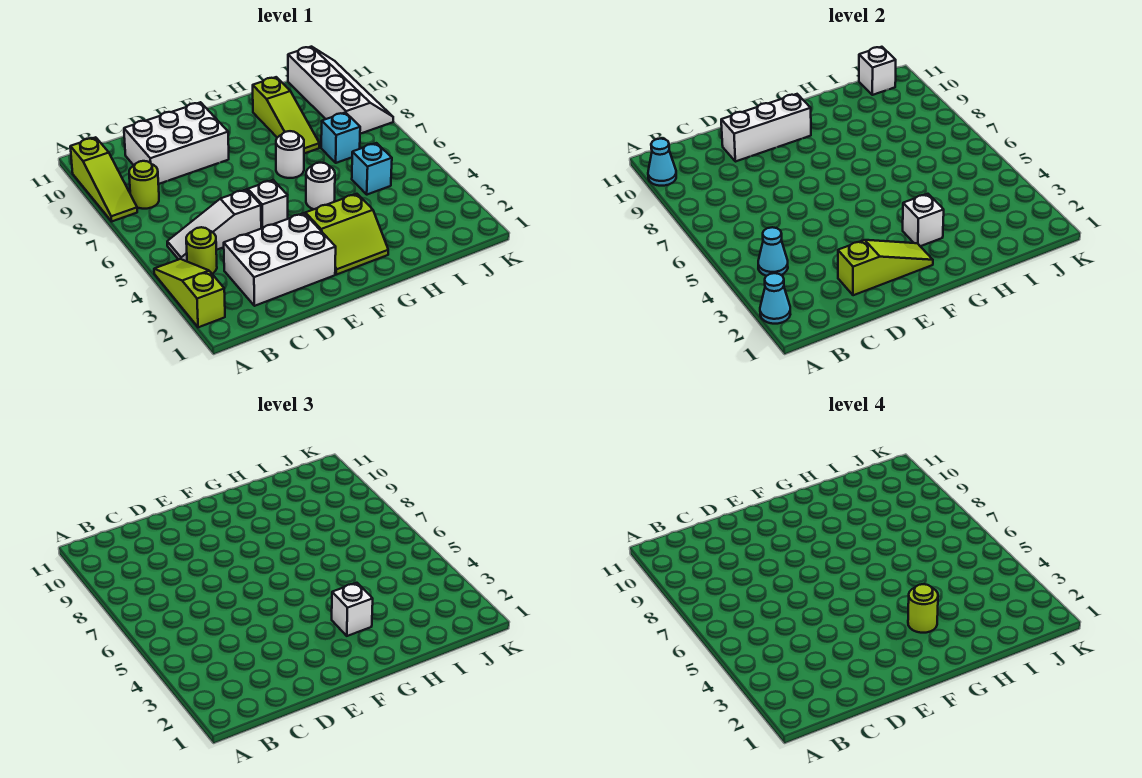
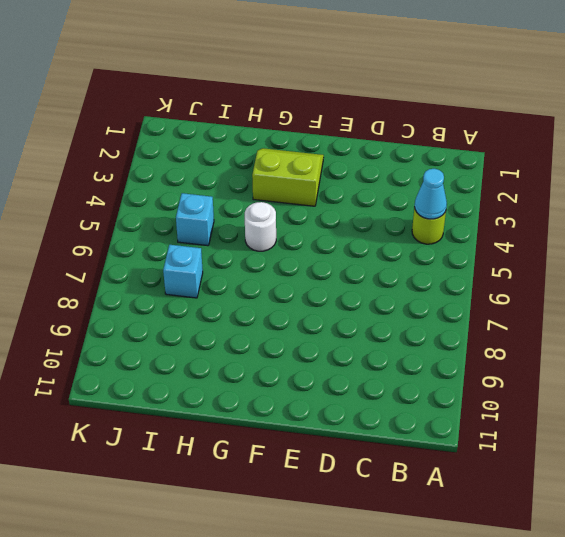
none -> lime slope A2:A4 level 1 top 2
none -> lime slope A8:A10 level 1 top 10
none -> white slope B5:D5 level 1 top D

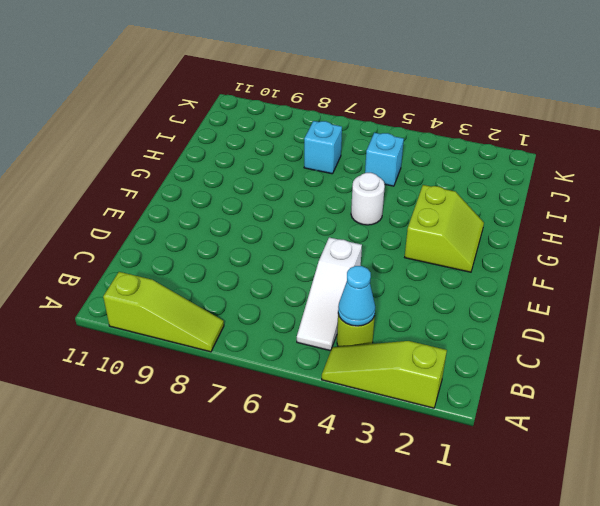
none -> lime round brick B8 level 1
none -> white brick C2:E3 level 1
none -> white brick C9:E10 level 1

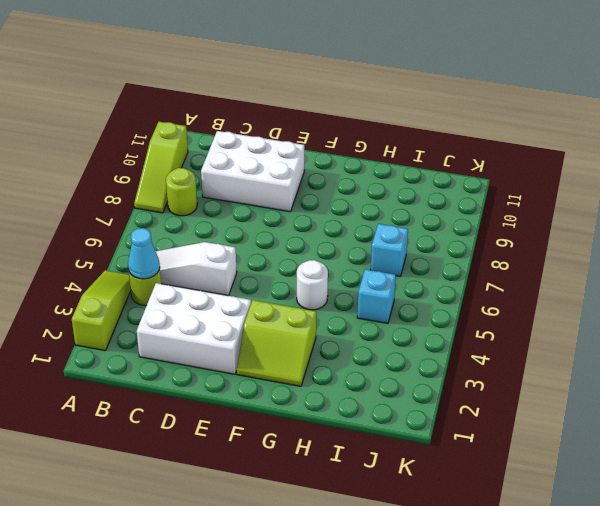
none -> white brick E5 level 1
none -> white round brick G7 level 1
none -> lime slope H8:H10 level 1 top 10

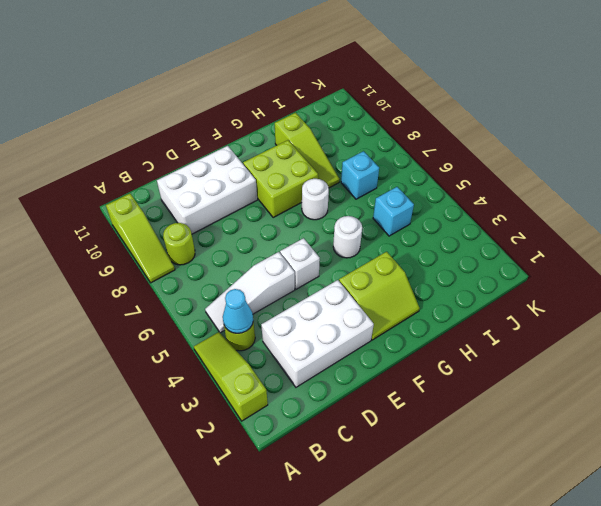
lime brick F8:G9 level 1 -> none
none -> white slope J8:K11 level 1 top J
none -> cyan cone A2 level 2
none -> cyan cone A10 level 2

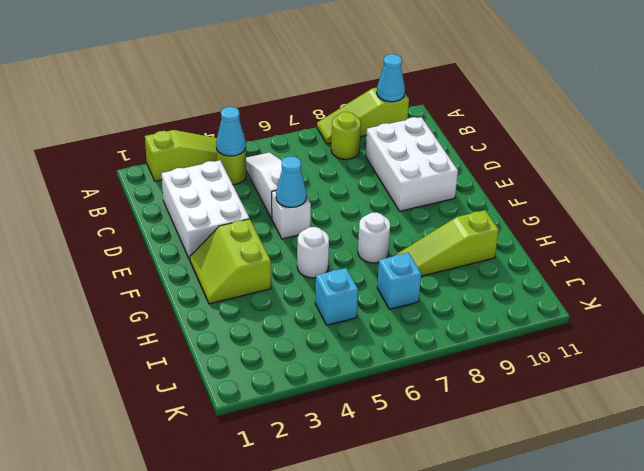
cyan cone E5 level 2 -> cyan cone A2 level 2
none -> white slope J8:K11 level 1 top J
none -> lime slope D2:F2 level 2 top D
none -> white brick D10:F10 level 2

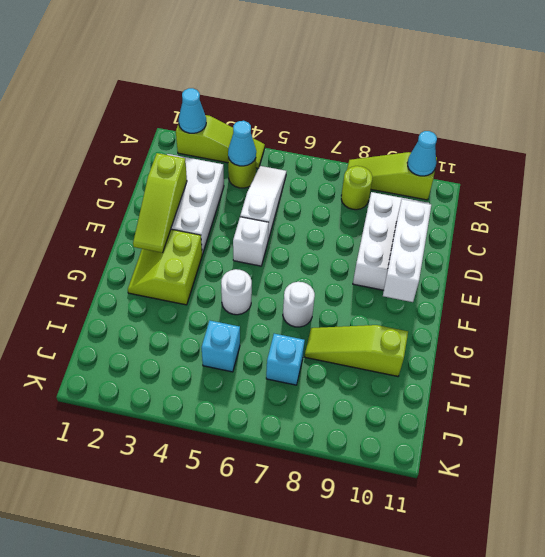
none -> white slope J8:K11 level 1 top J
none -> white brick G3 level 2
none -> white brick J11 level 2

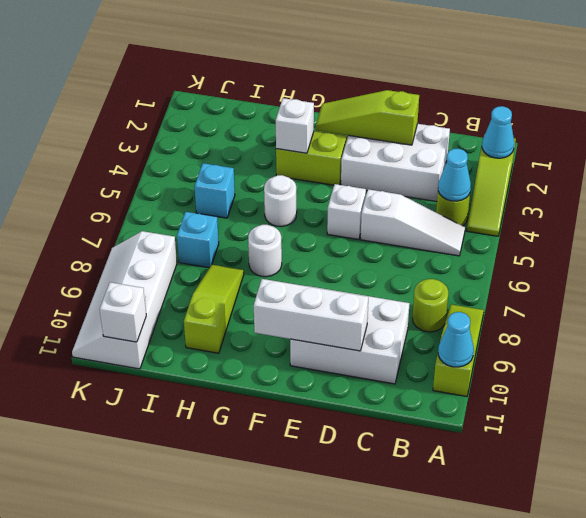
none -> white brick G3 level 3
none -> lime round brick G3 level 4

